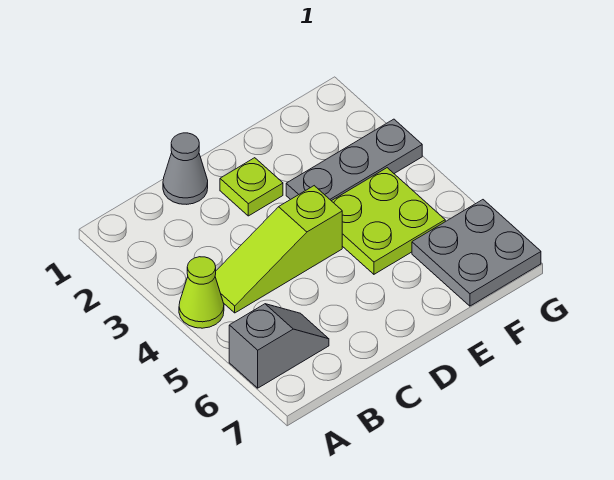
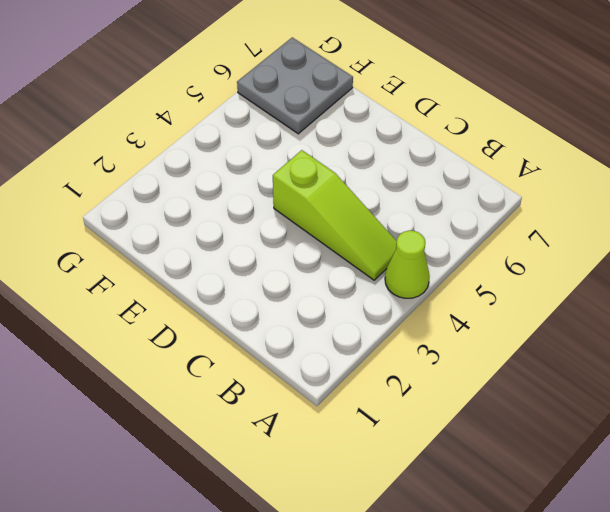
none -> grey slope A6:B6 level 1 top A
none -> grey cone C1 level 1

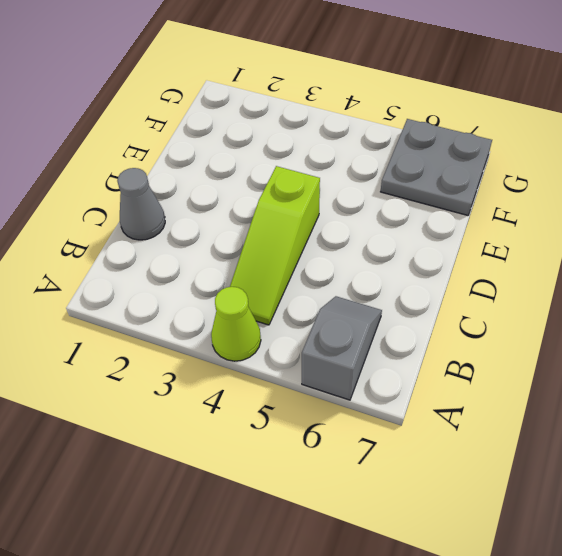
none -> lime plate D2 level 1
none -> grey plate E3:G3 level 1

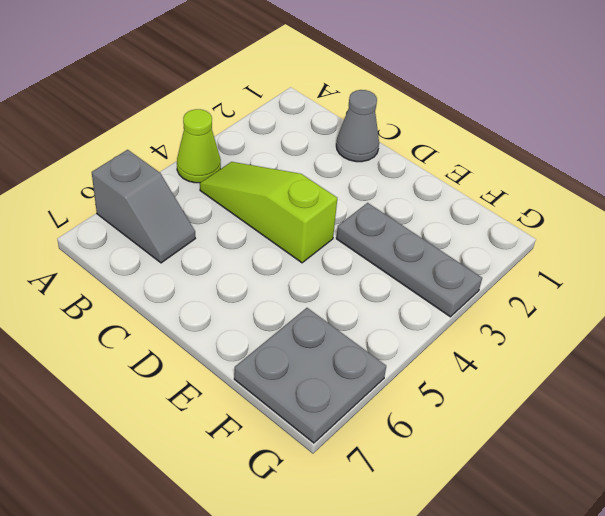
none -> lime plate D2 level 1
none -> lime plate E4:F5 level 1

